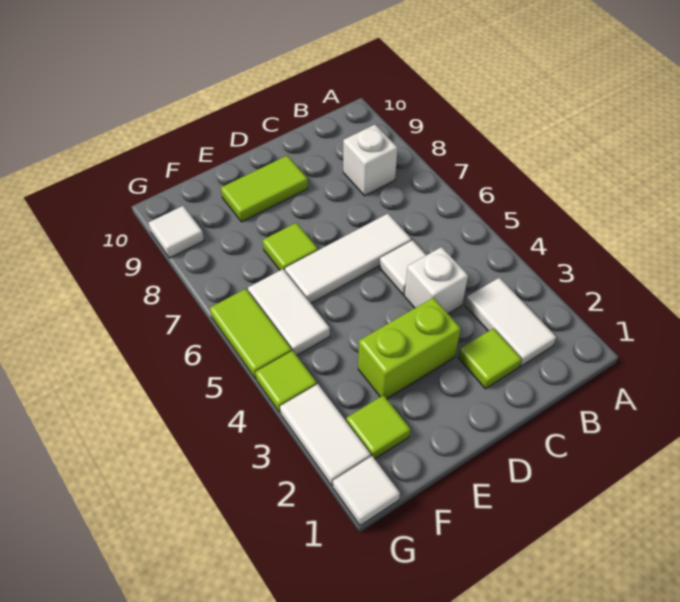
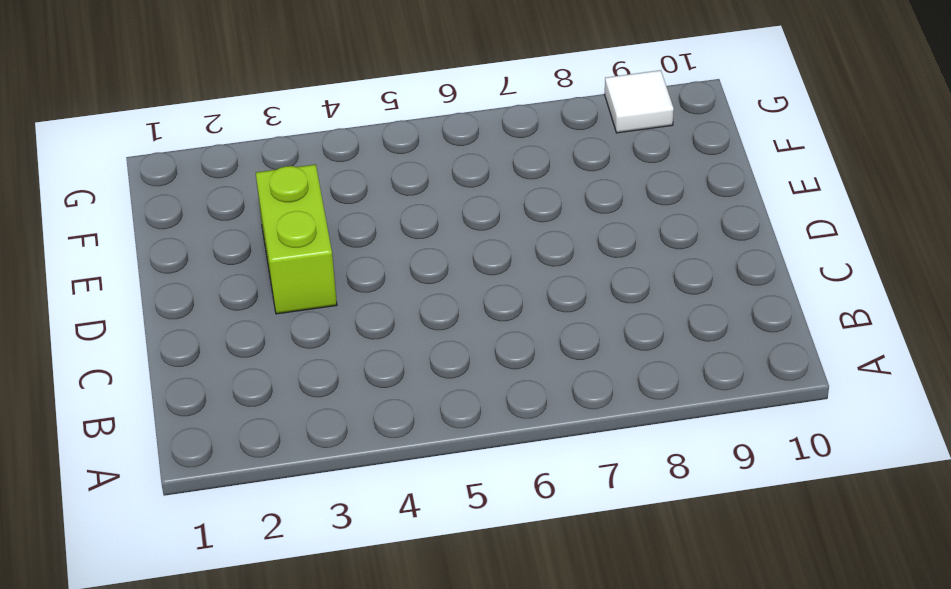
none -> white tile B2:B3 level 1
none -> white brick B8 level 1
none -> lime tile C2 level 1

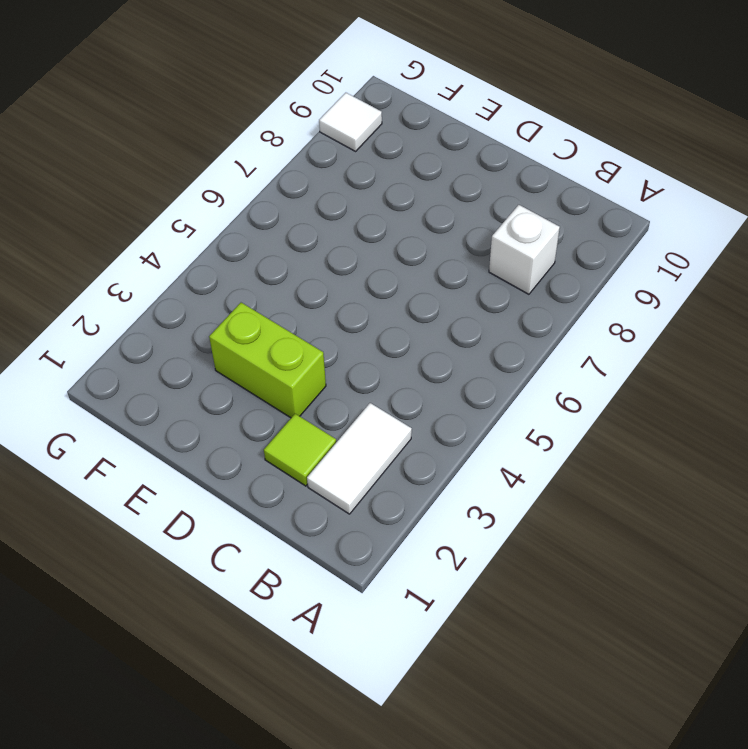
none -> white brick C4 level 1
none -> white tile C5 level 1
none -> white tile C6:E6 level 1

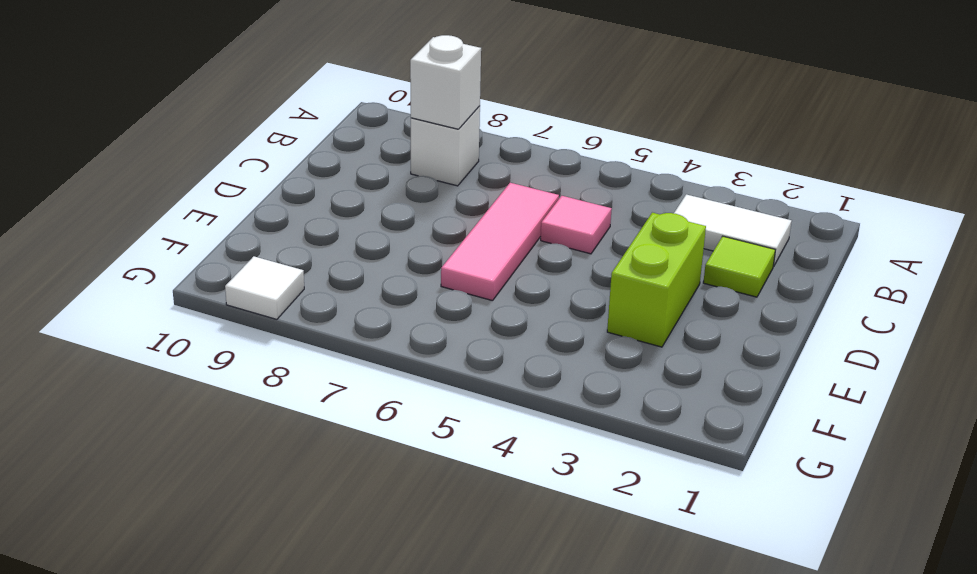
white brick B8 level 2 -> white brick C4 level 1
pink tile C5 level 1 -> white tile C5 level 1
pink tile C6:E6 level 1 -> white tile C6:E6 level 1
none -> lime tile D9:E9 level 1
none -> lime tile E7 level 1
none -> lime tile F2 level 1

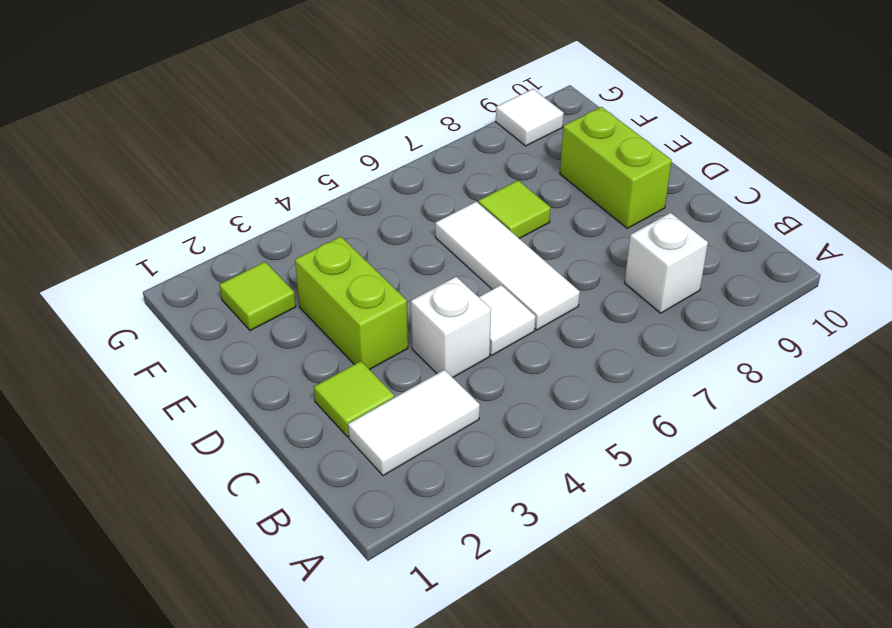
lime brick D9:E9 level 1 -> lime tile D9:E9 level 1
none -> white tile F5:F6 level 1
none -> white tile G1 level 1
none -> white tile G2:G3 level 1

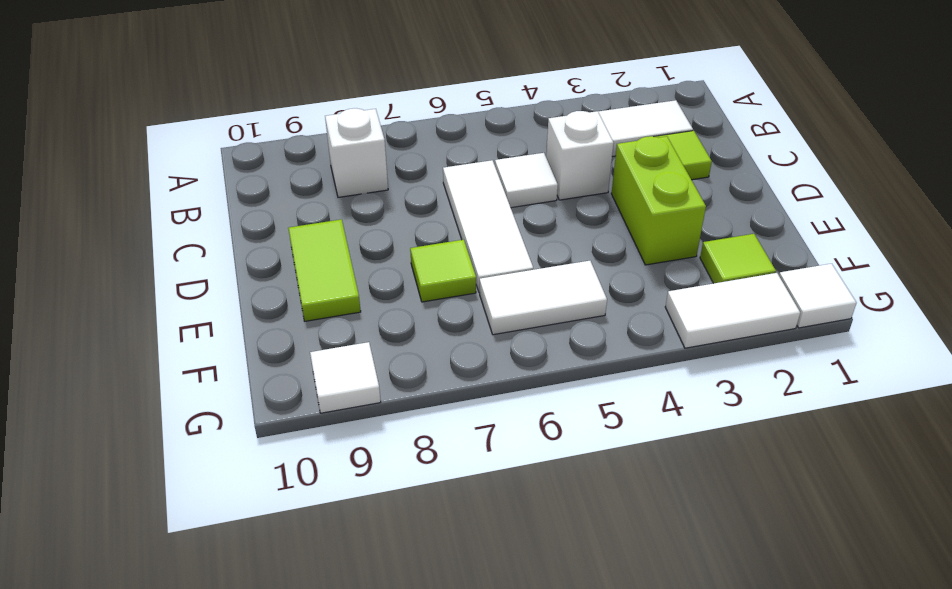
none -> lime tile G4 level 1
none -> lime tile G5:G6 level 1

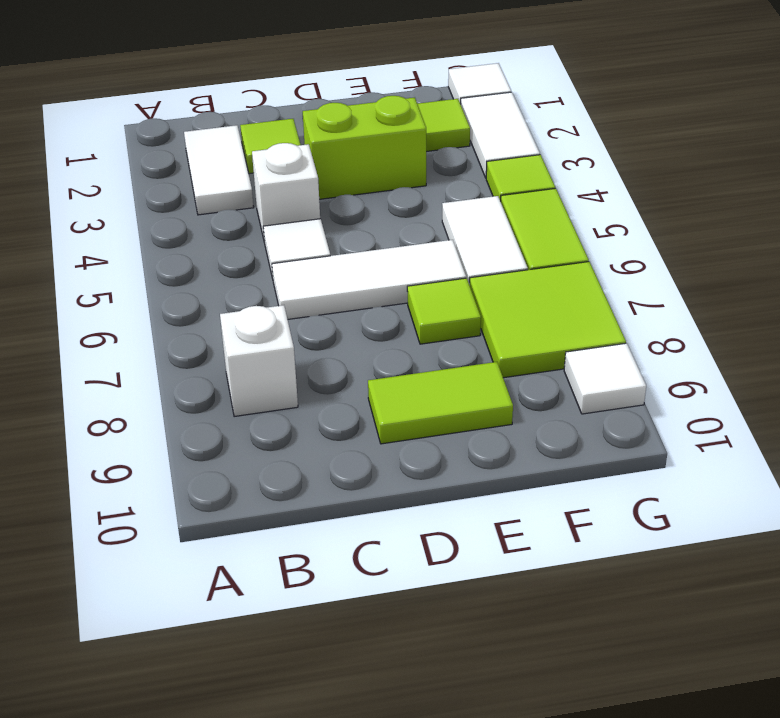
lime tile F7:G8 level 1 -> none

